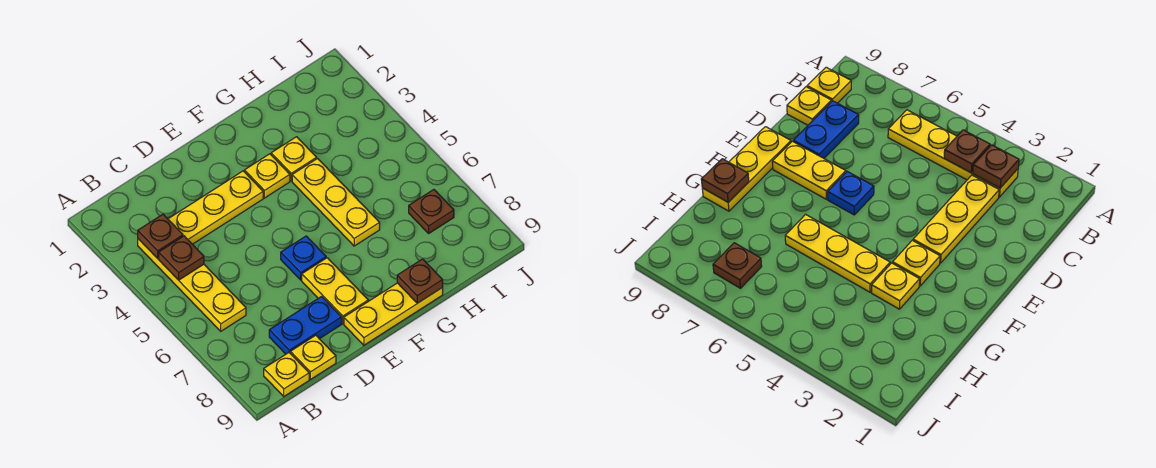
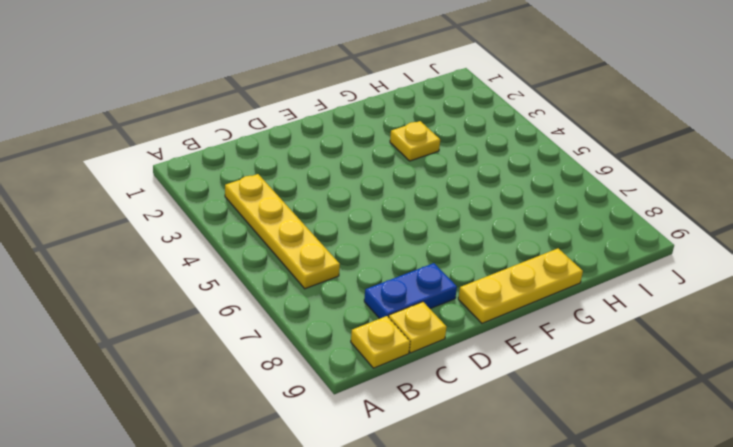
none -> yellow plate C3:E3 level 1
none -> blue plate E6 level 1
none -> yellow plate E7:E8 level 1

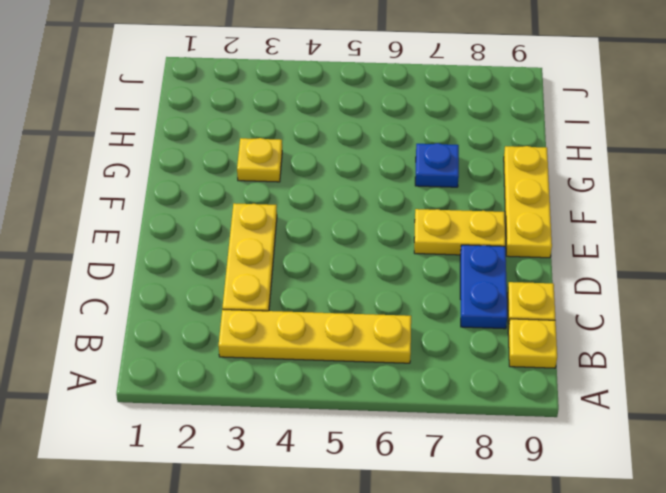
blue plate G7 level 1 -> blue plate E6 level 1
none -> yellow plate F3 level 1
none -> yellow plate G4:G6 level 1
none -> brown plate I7 level 1

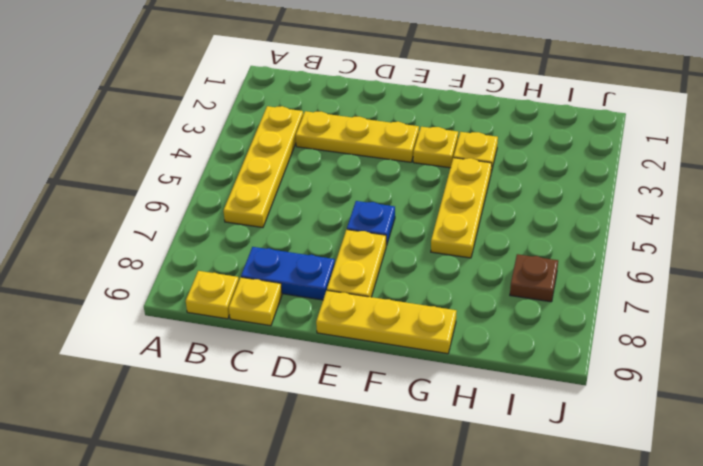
none -> brown plate B3 level 2
none -> brown plate B4 level 2
none -> brown plate G9 level 2

